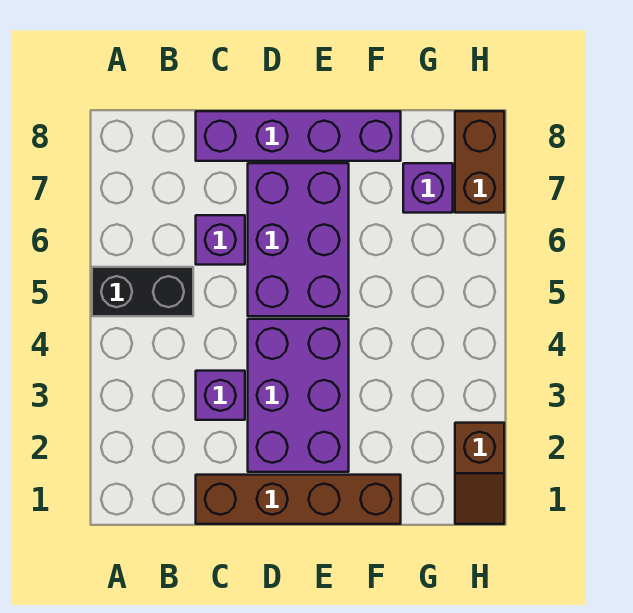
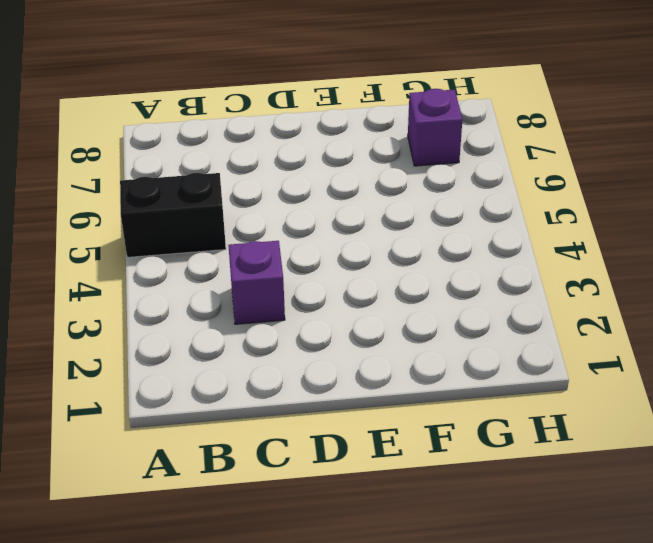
none -> brown brick C1:F1 level 1
none -> purple brick C6 level 1

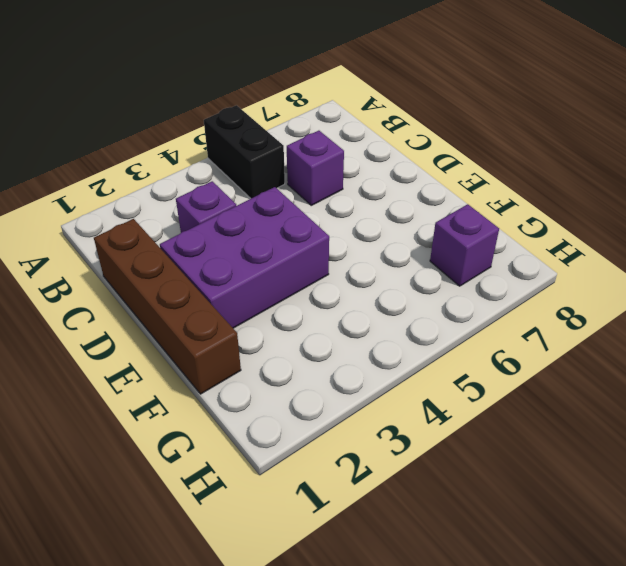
none -> purple brick C8:F8 level 1
none -> purple brick D5:E7 level 1

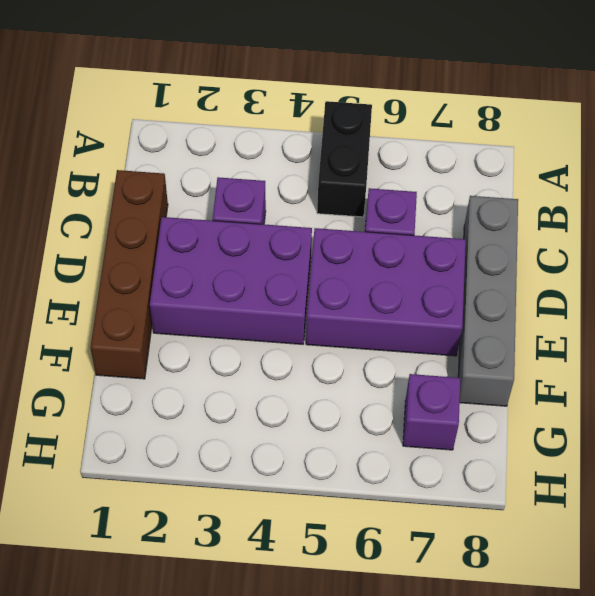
grey brick C8:F8 level 1 -> purple brick C8:F8 level 1
none -> brown slope H1:H2 level 1 top 2
none -> brown brick H7:H8 level 1

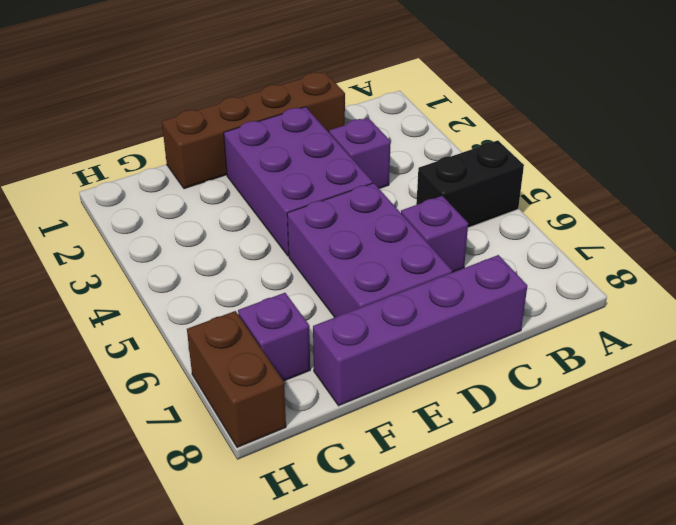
none -> brown slope H1:H2 level 1 top 2

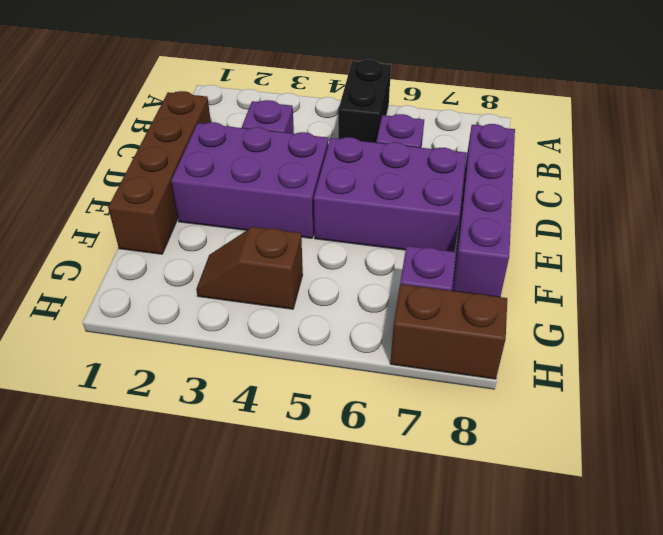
brown slope G3:G4 level 1 top 4 -> brown slope H1:H2 level 1 top 2

